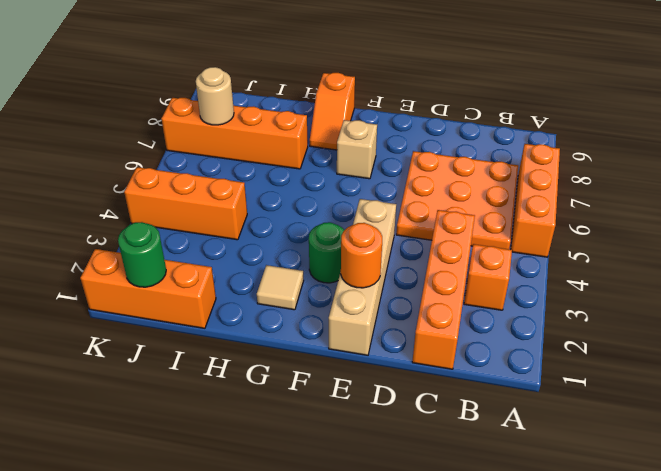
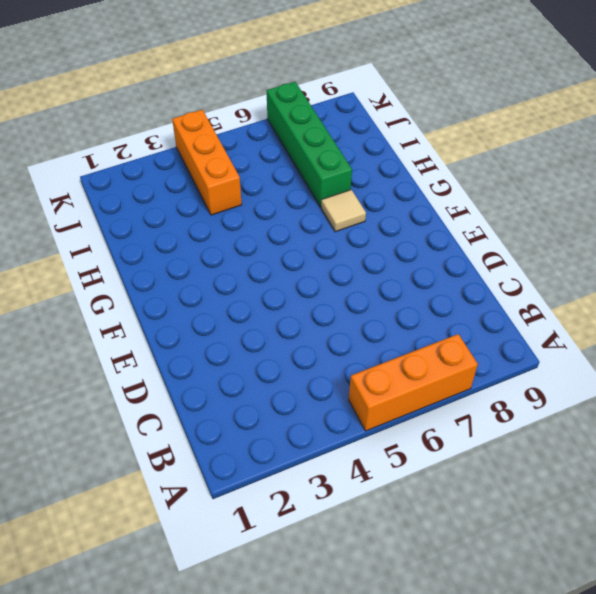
tan tile G7 level 1 -> tan tile G2 level 1
green brick H7:K7 level 1 -> orange brick H7:K7 level 1
none -> orange brick B3 level 1
none -> orange plate B5:D7 level 1
none -> orange brick C1:C4 level 1

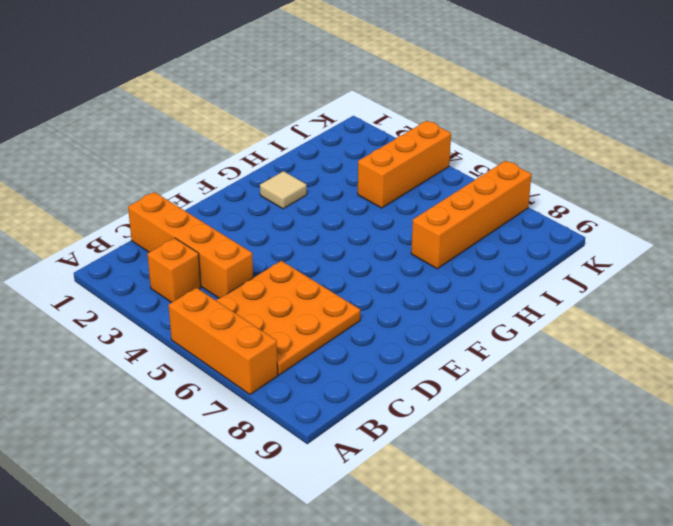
none -> tan brick E1:E4 level 1
none -> green round brick F3 level 1
none -> tan brick F7 level 1

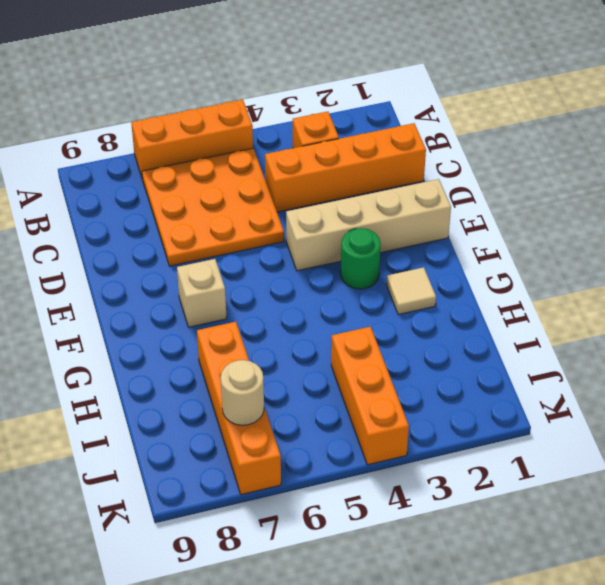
none -> orange slope G8:G9 level 1 top 9
none -> orange brick I1:K1 level 1
none -> orange round brick E2 level 2

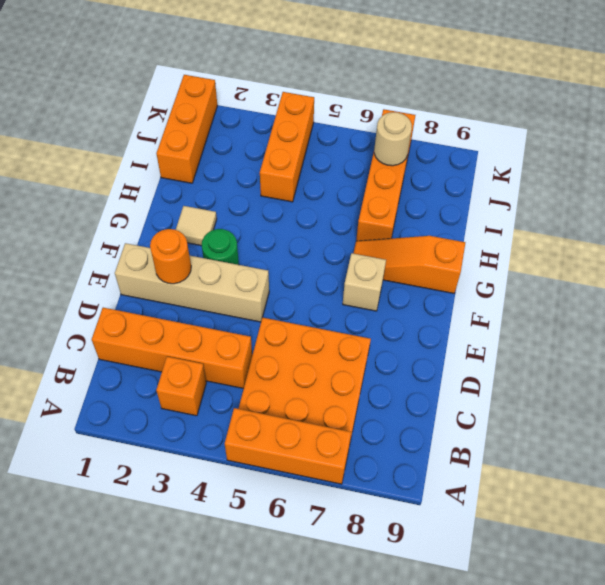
orange slope G7:G9 level 1 top 9 -> orange slope G8:G9 level 1 top 9
none -> green round brick J1 level 2

